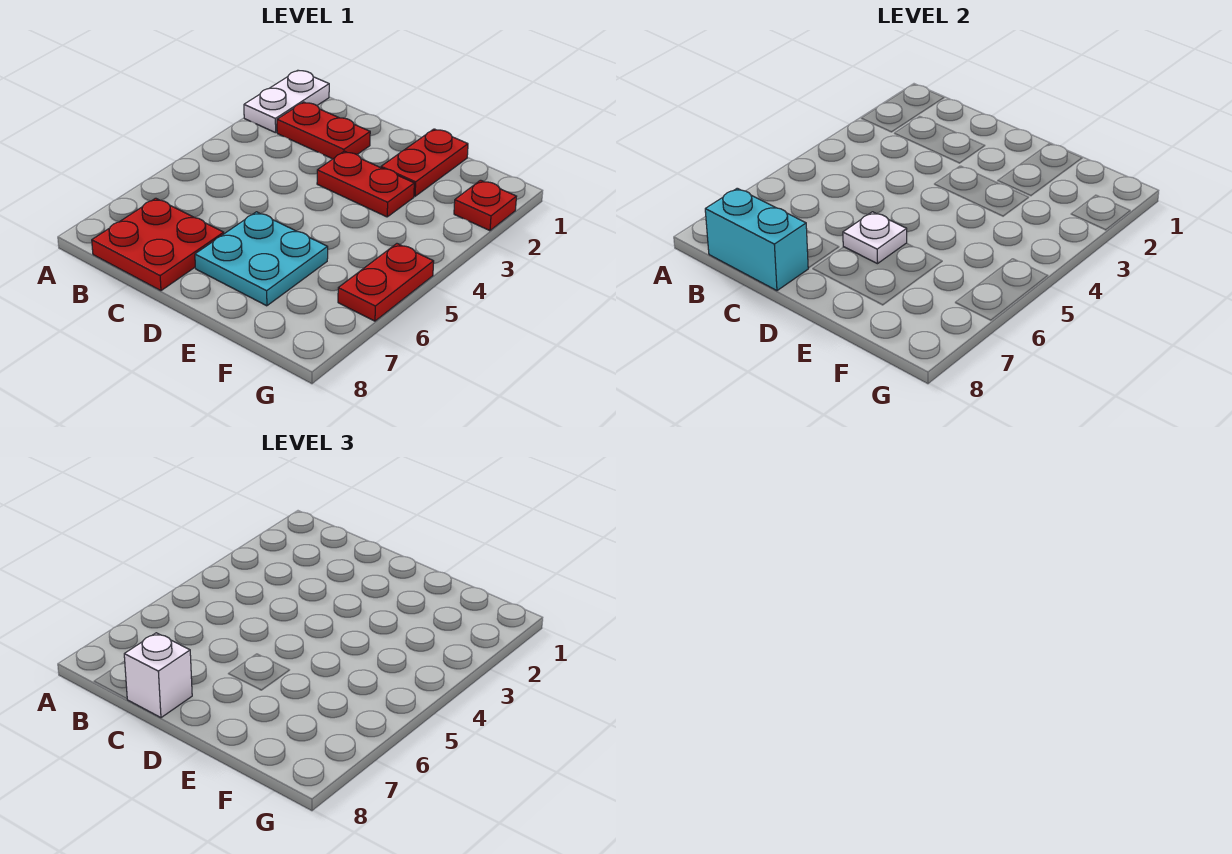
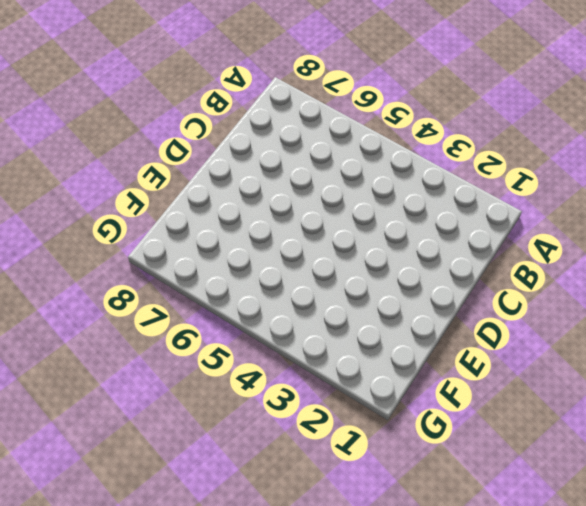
none -> white plate A1:A2 level 1
none -> red plate B2:C2 level 1

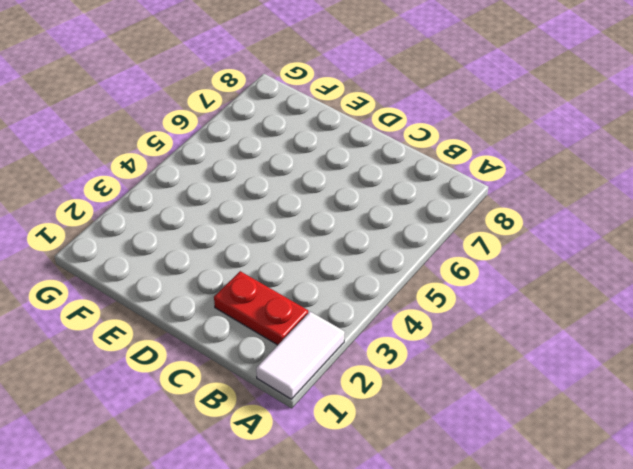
white tile A1:A2 level 1 -> white plate A1:A2 level 1
none -> red plate B7:C8 level 1
none -> red plate D3:E3 level 1

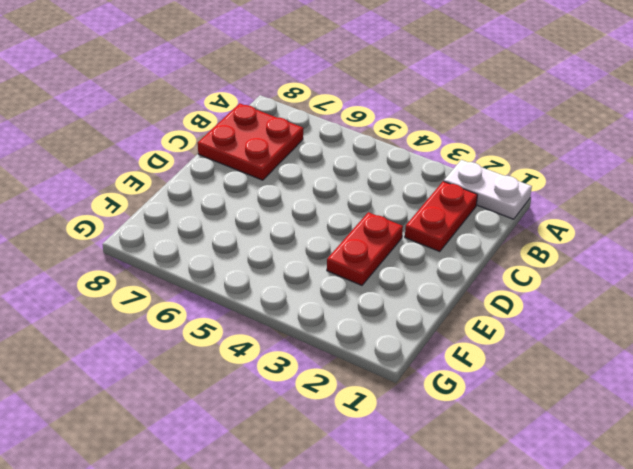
none -> cyan plate D6:E7 level 1
none -> red plate E1:E2 level 1

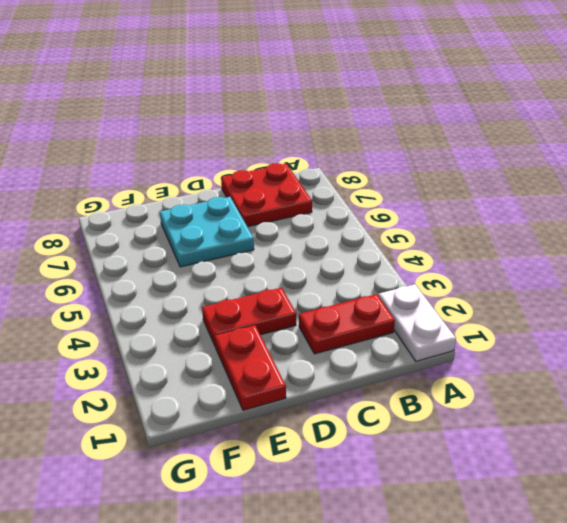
none -> red plate G2 level 1
none -> red plate G5:G6 level 1

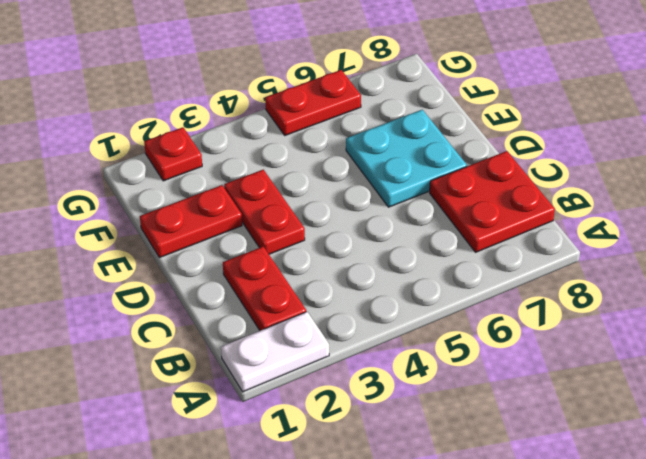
none -> cyan brick B8:C8 level 2
none -> white plate D6 level 2

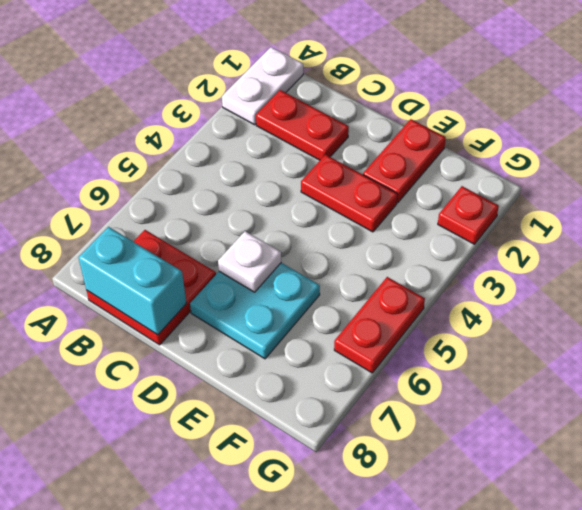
none -> white brick C8 level 3

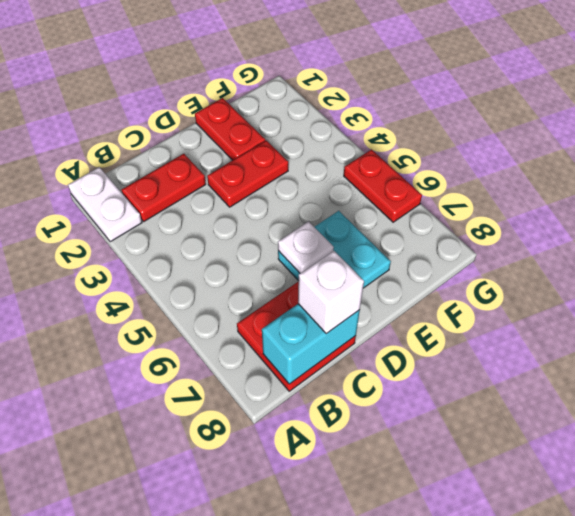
none -> red plate G2 level 1

